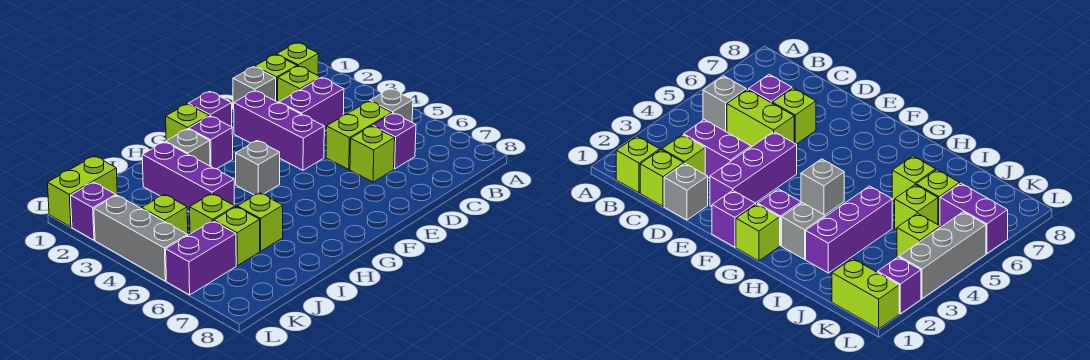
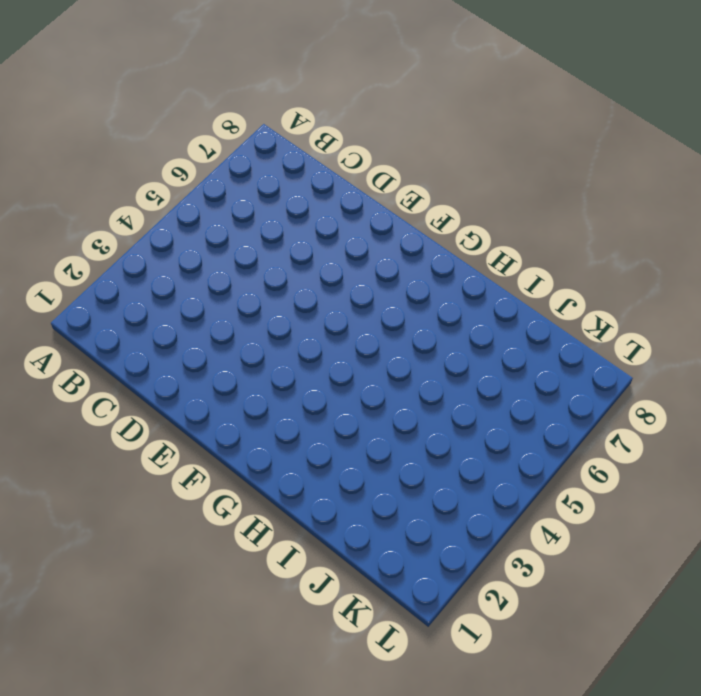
none -> lime brick B1 level 1
none -> grey brick B5 level 1
none -> lime brick C1 level 1

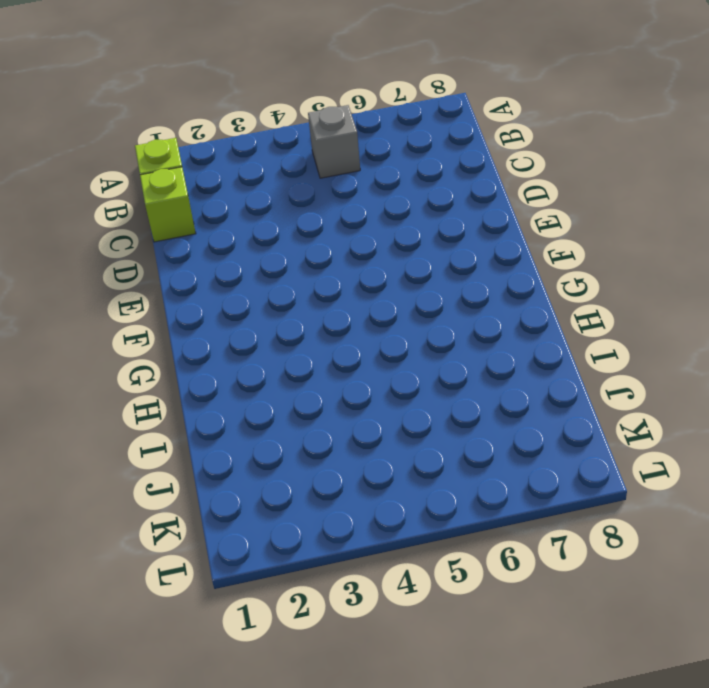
none -> lime brick C2 level 1
none -> purple brick C3:D3 level 1
none -> lime brick C5:D5 level 1

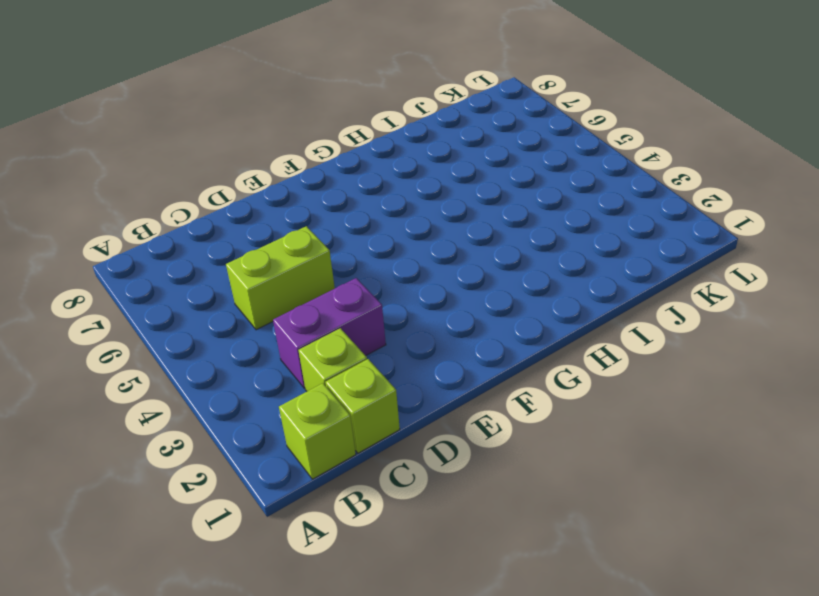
none -> grey brick B5 level 1
none -> purple brick C6 level 1
none -> grey brick D1 level 1

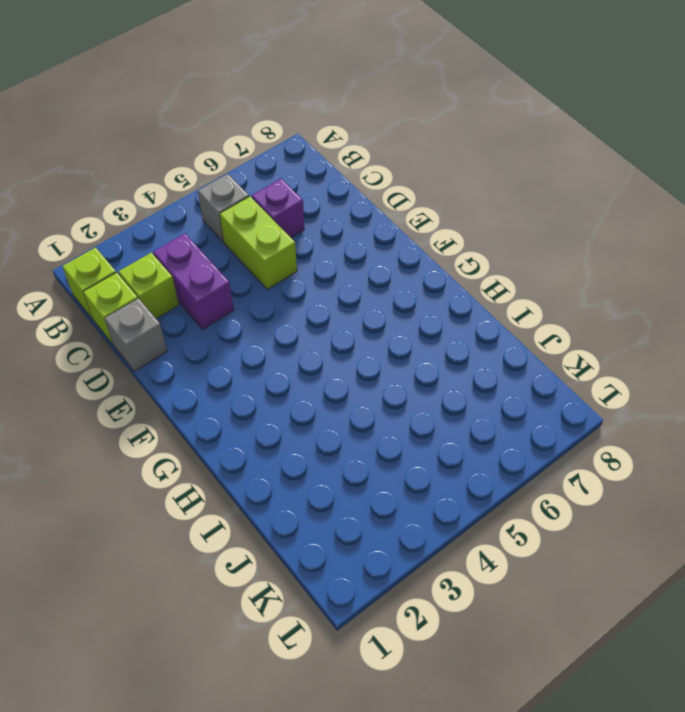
none -> lime brick D6 level 1
none -> purple brick E2:E4 level 1
none -> purple brick F1 level 1

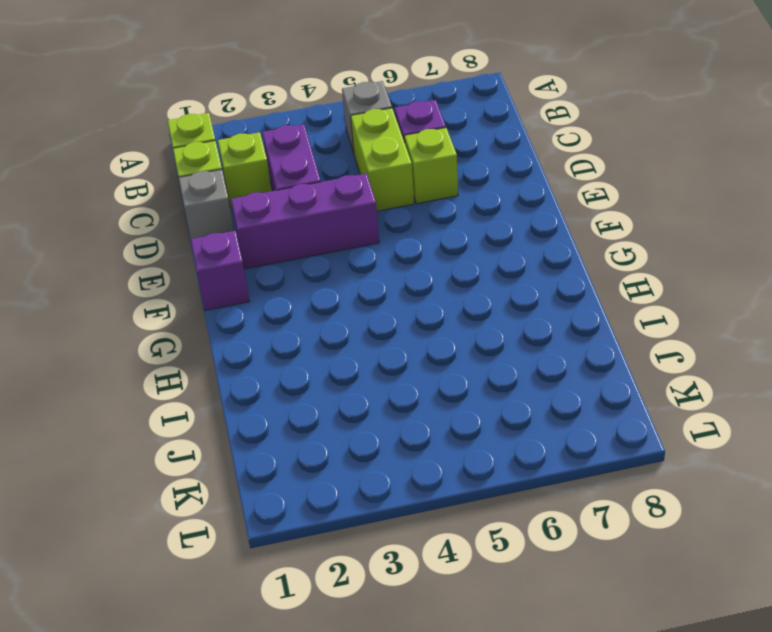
none -> lime brick G1 level 1
none -> purple brick G2 level 1
none -> grey brick G4 level 1

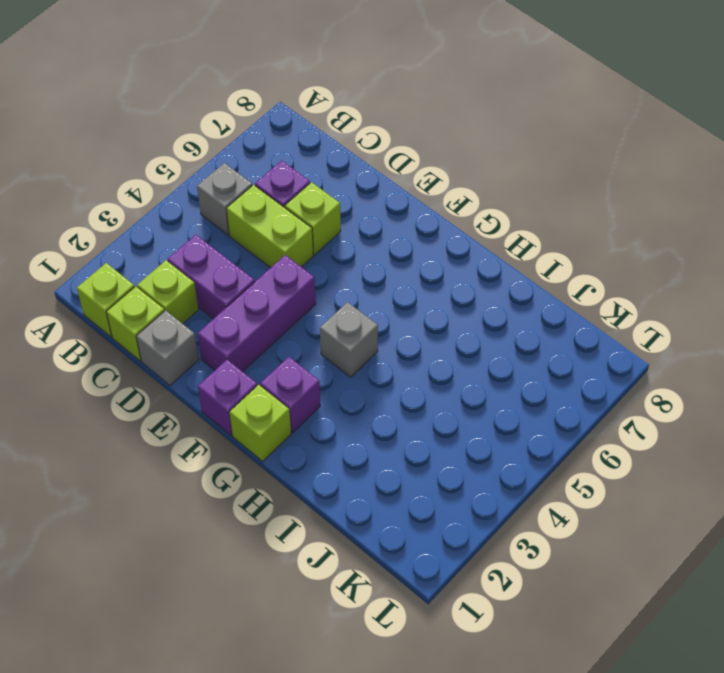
none -> grey brick H2 level 1
none -> purple brick I2:I4 level 1
none -> lime brick I6 level 1

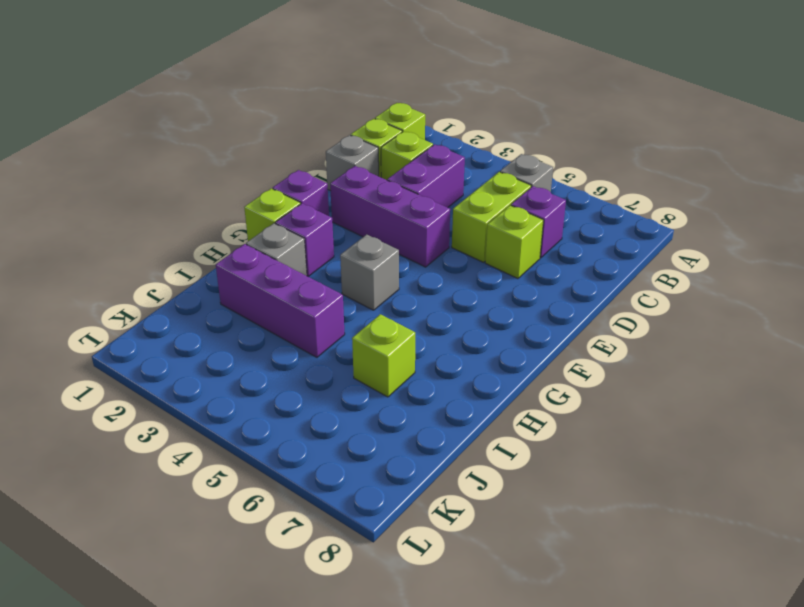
none -> lime brick J5 level 1
none -> lime brick J6 level 1
none -> lime brick K1:L1 level 1

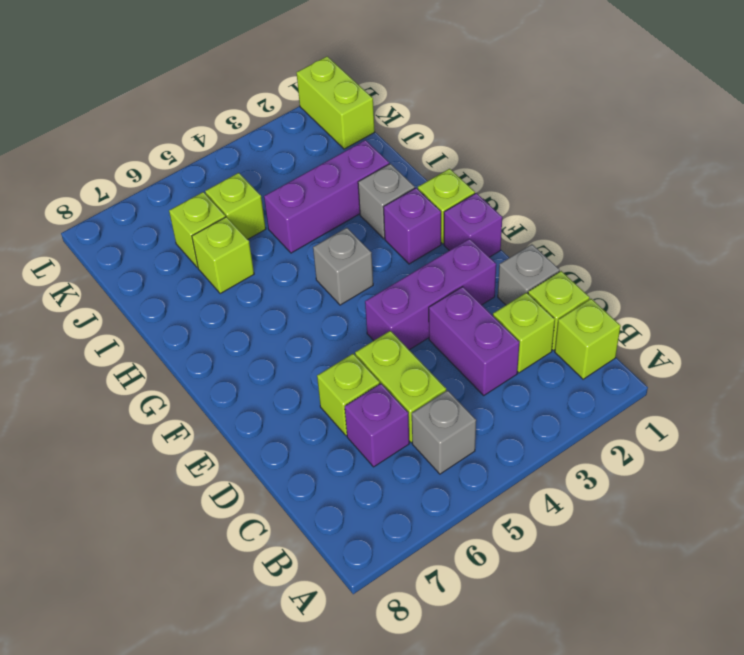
none -> lime brick K4 level 1
none -> purple brick K6:L6 level 1
none -> purple brick L2 level 1

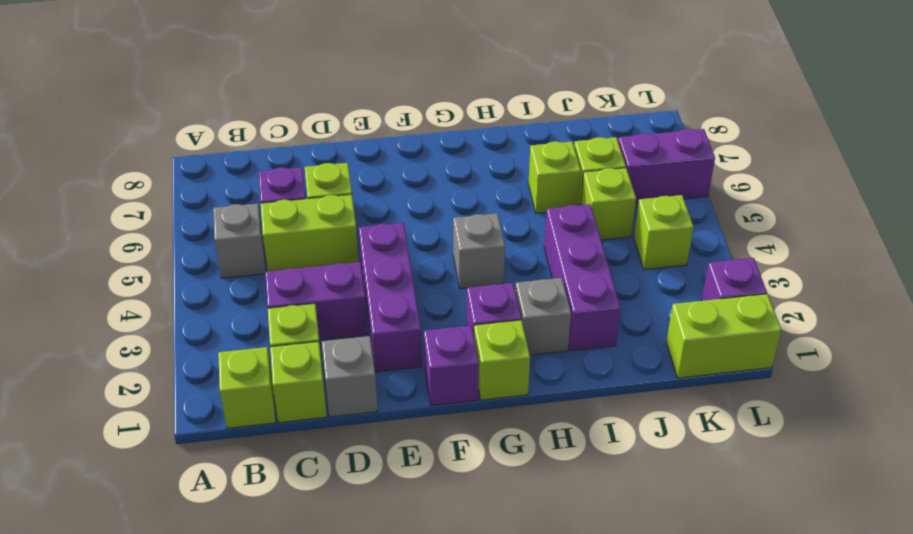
none -> grey brick L3:L5 level 1

